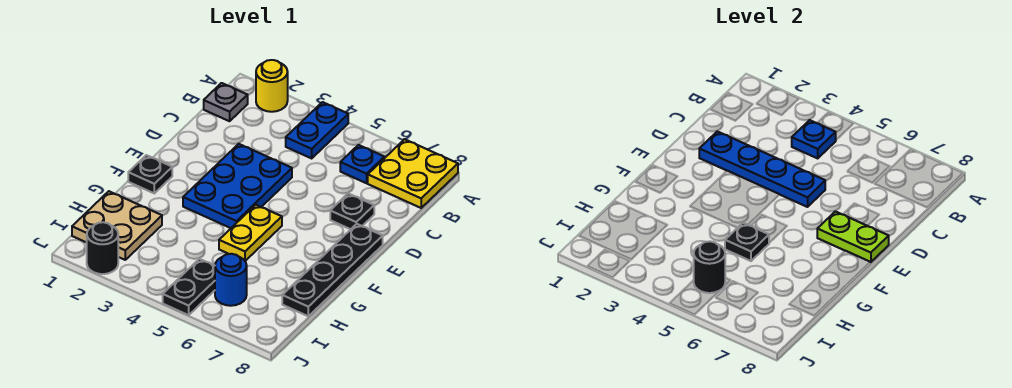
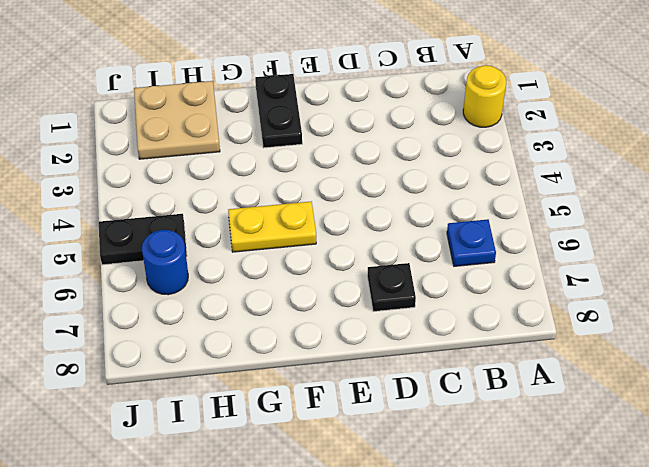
black plate F1:F2 level 1 -> black plate F1 level 1
none -> blue plate A4:B4 level 1
none -> yellow plate A7:B8 level 1
none -> grey plate B1 level 1

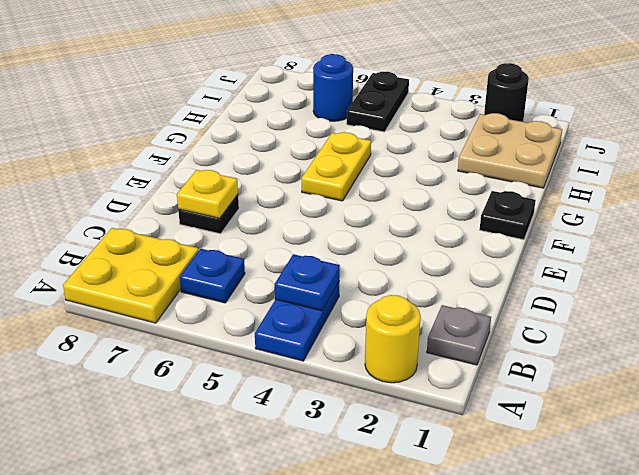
yellow plate D7 level 2 -> none
none -> blue plate D3:F4 level 1
none -> black plate E8:H8 level 1
none -> blue plate D2:D5 level 2

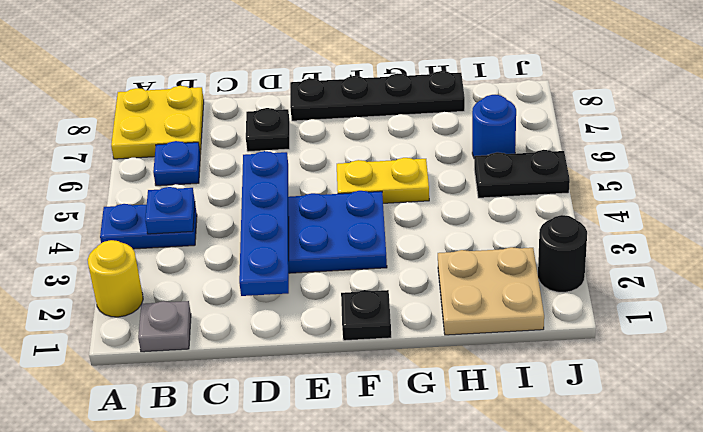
none -> lime plate E7:E8 level 2
none -> black plate G5 level 2
none -> black round brick I5 level 2

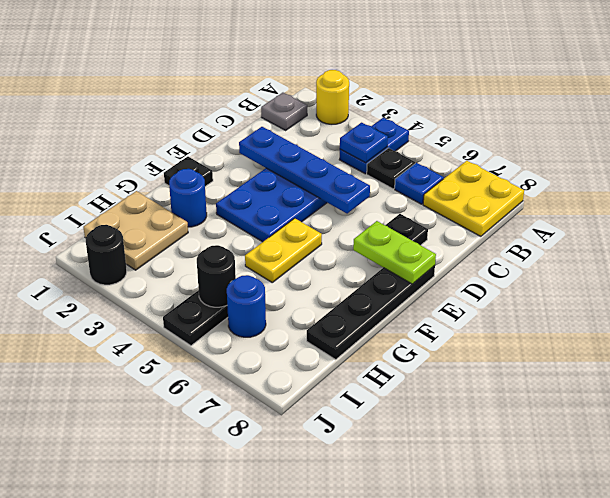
black plate B5 level 1 -> black plate G5 level 2
blue round brick G2 level 1 -> none

